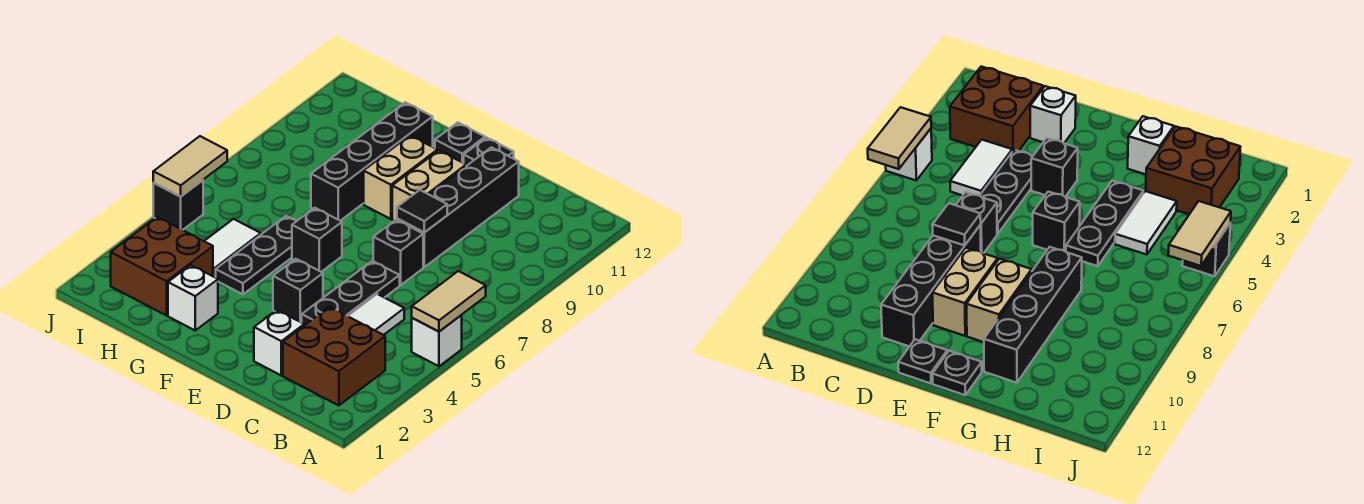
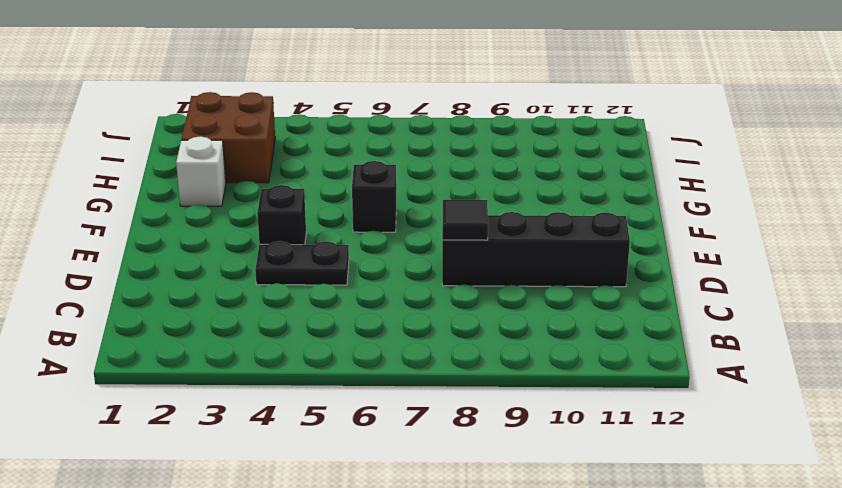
black plate D4:D5 level 1 -> black plate D4:D6 level 1
none -> white brick A5 level 1
none -> brown brick B2:C3 level 1
none -> white tile C4:C5 level 1

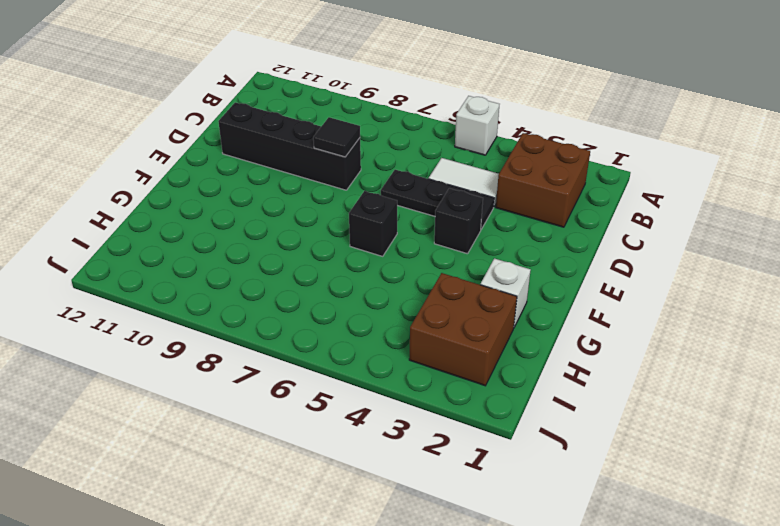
none -> white brick D2 level 1
none -> black brick D7 level 1
none -> tan brick E9:E10 level 1

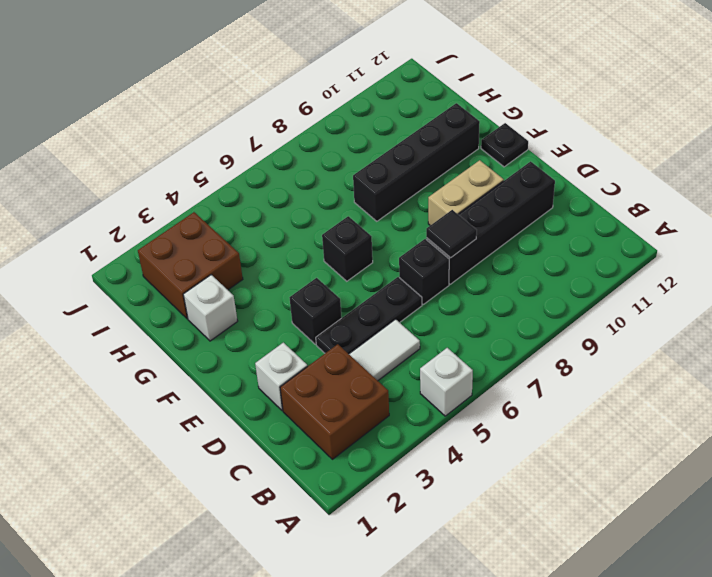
none -> black plate E12 level 1
none -> tan brick F9:F10 level 1
none -> black plate G4:G6 level 1

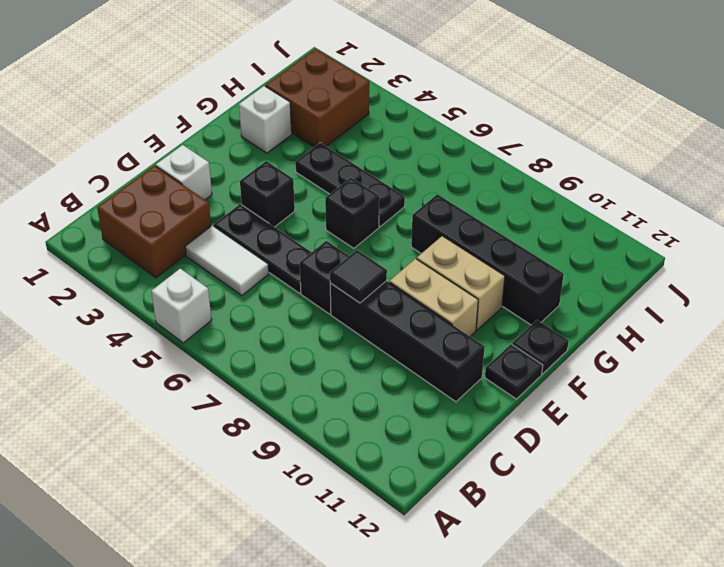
none -> white tile H4:H5 level 1
none -> black brick J5 level 1
none -> tan tile A5:A6 level 2

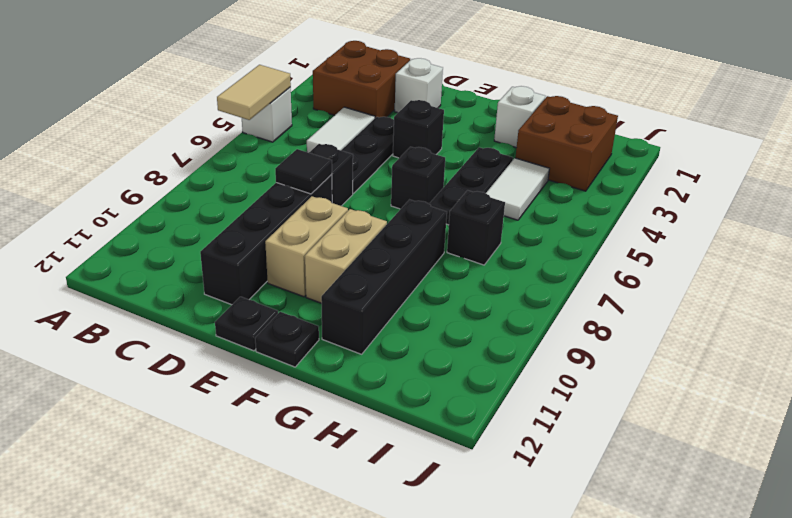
black brick H7 level 1 -> black brick J5 level 1
none -> tan tile J5:J6 level 2

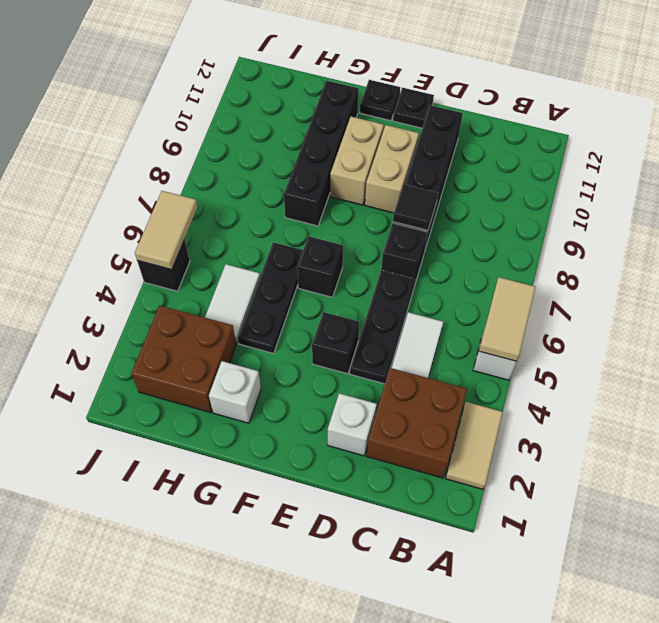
tan tile A2:A3 level 1 -> none

